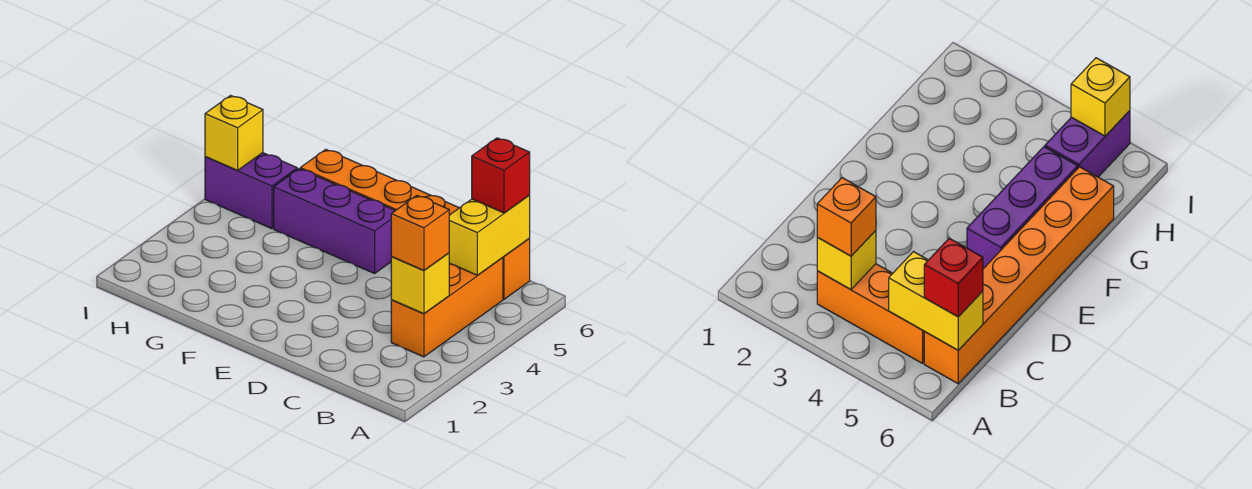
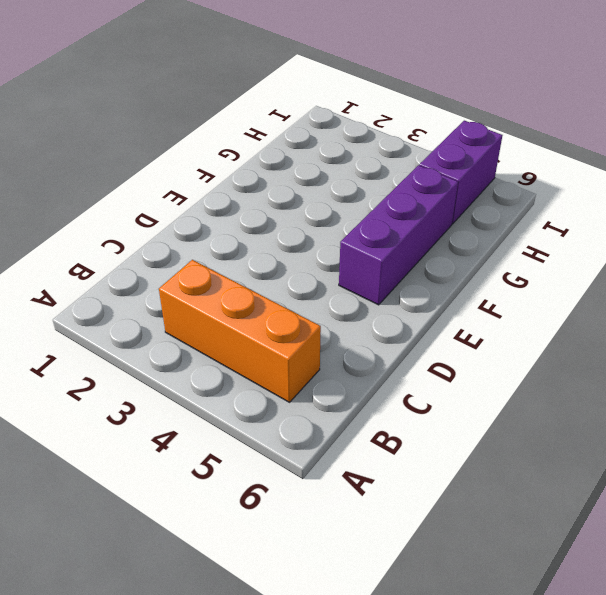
none -> orange brick B6:G6 level 1
none -> yellow brick B3 level 2

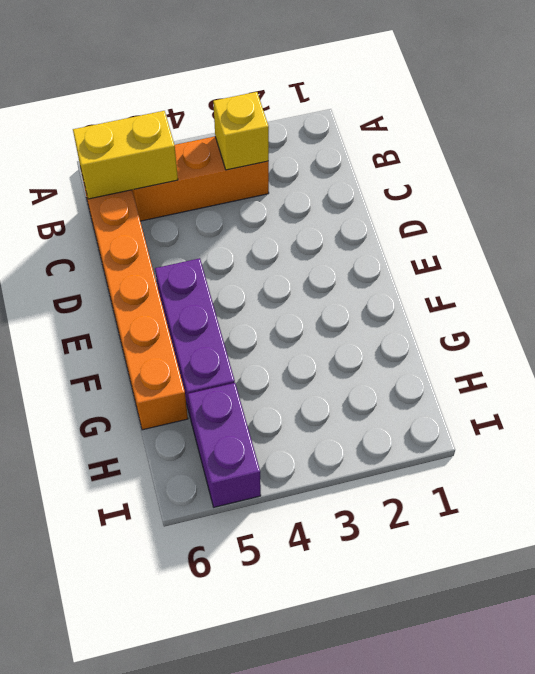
none -> yellow brick I5 level 2
none -> orange brick B3 level 3

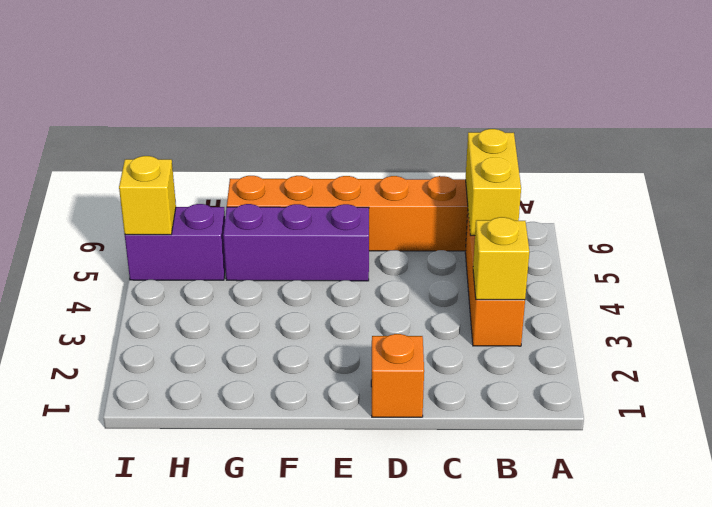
orange brick D1 level 1 -> orange brick B3 level 3
none -> red brick B6 level 3

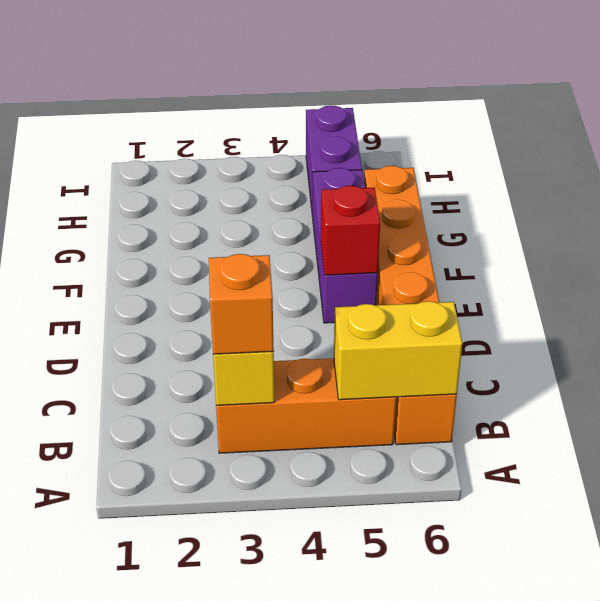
red brick E5 level 2 -> red brick B6 level 3
none -> yellow brick I5 level 2

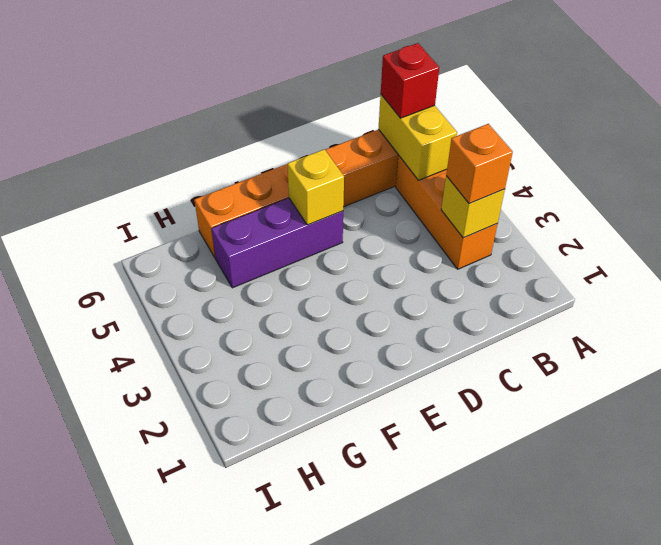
yellow brick E5 level 2 -> yellow brick I5 level 2
none -> purple brick H5:I5 level 1

